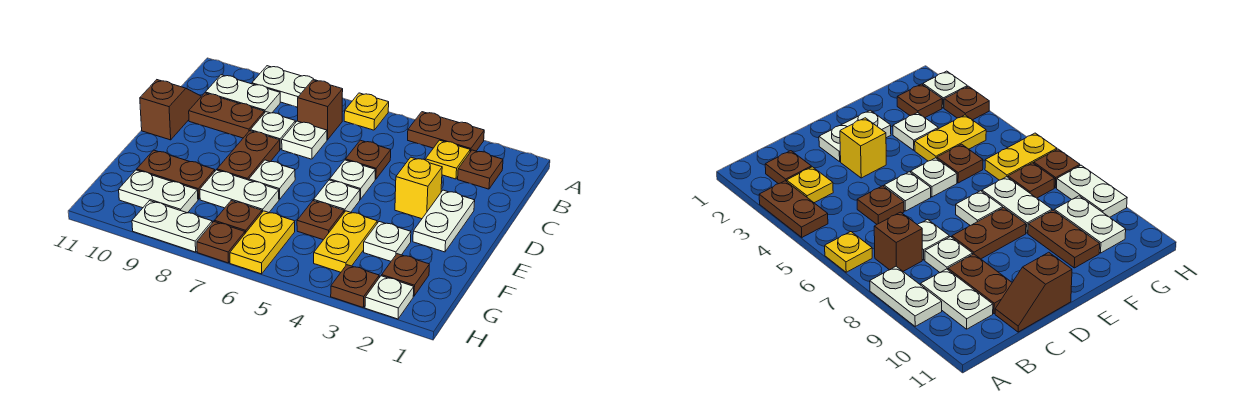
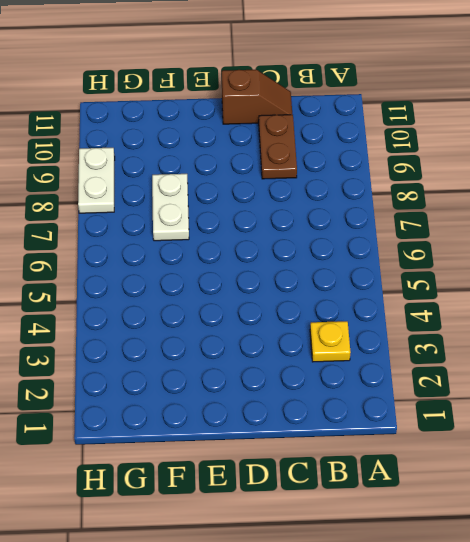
none -> brown plate A3:A4 level 1
none -> yellow plate A6 level 1
none -> white plate A8:A9 level 1
none -> brown plate B2 level 1

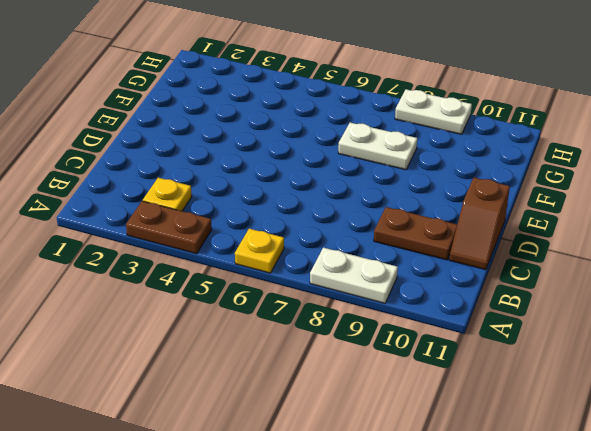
none -> brown plate B2 level 1
none -> brown brick B7 level 1
none -> white plate B9:B10 level 1
none -> brown plate C5 level 1

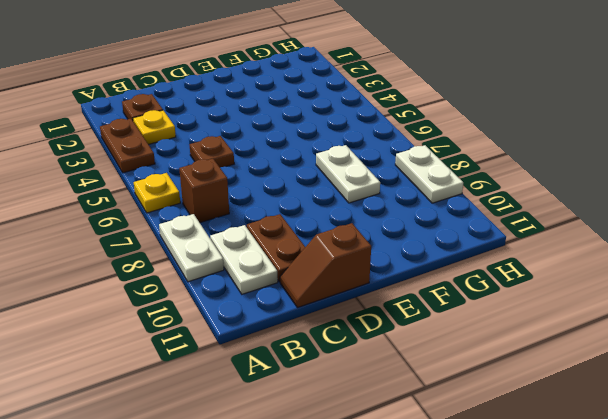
none -> white plate C7 level 1
none -> white plate C8 level 1
none -> white plate D2:E2 level 1
none -> yellow brick D3 level 1

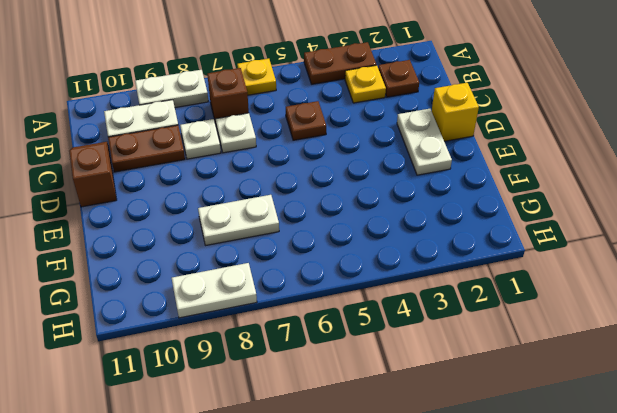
yellow brick D1 level 1 -> yellow brick D3 level 1
none -> white plate D5 level 1
none -> brown plate D8:E8 level 1
none -> white plate E5 level 1
none -> white plate E7 level 1

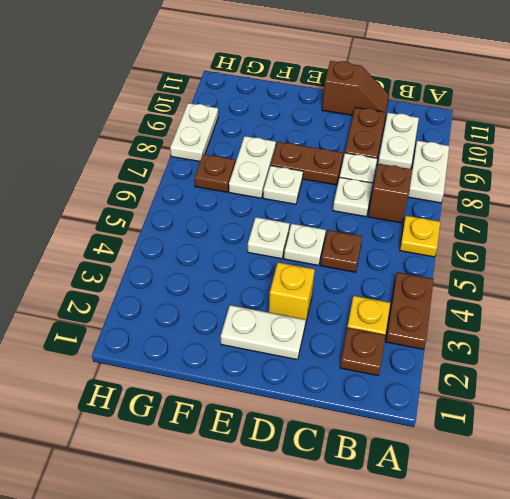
none -> white plate F3 level 1
none -> yellow plate F4:G4 level 1
none -> brown plate F5 level 1
none -> brown plate F9:F10 level 1

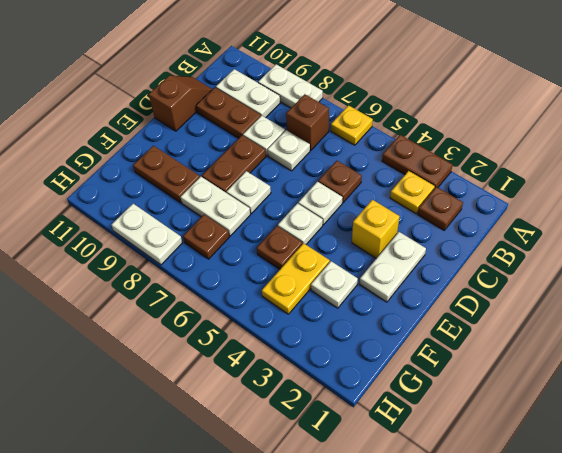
none -> brown plate G2 level 1
none -> yellow plate G6:H6 level 1
none -> white plate G9:G10 level 1
none -> white plate H2 level 1

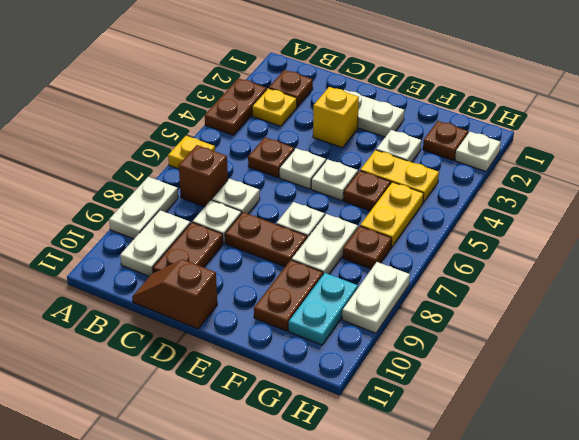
yellow plate G5:G6 level 1 -> yellow plate G6:H6 level 1
cyan plate G9:G10 level 1 -> white plate G9:G10 level 1
none -> brown plate H3 level 1
none -> brown plate H7 level 1

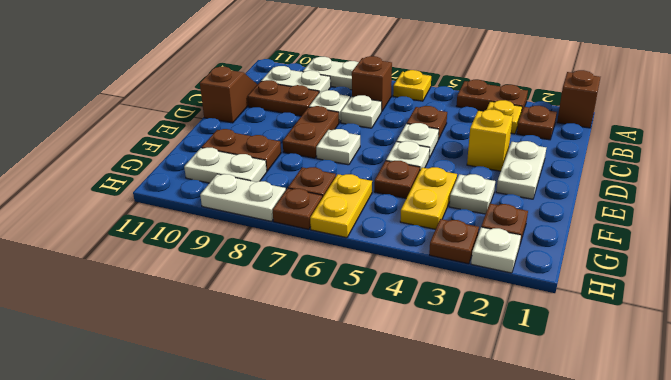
brown brick A1 level 1 -> none
none -> white plate F7:F8 level 1

